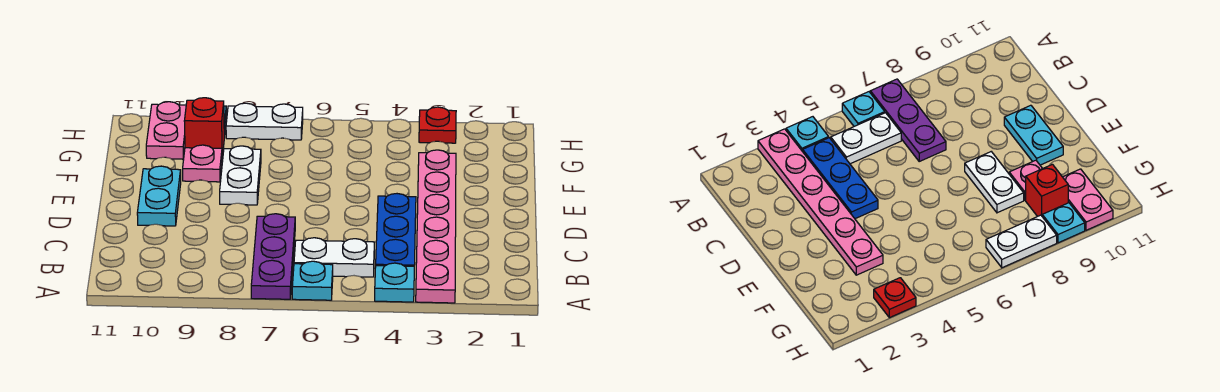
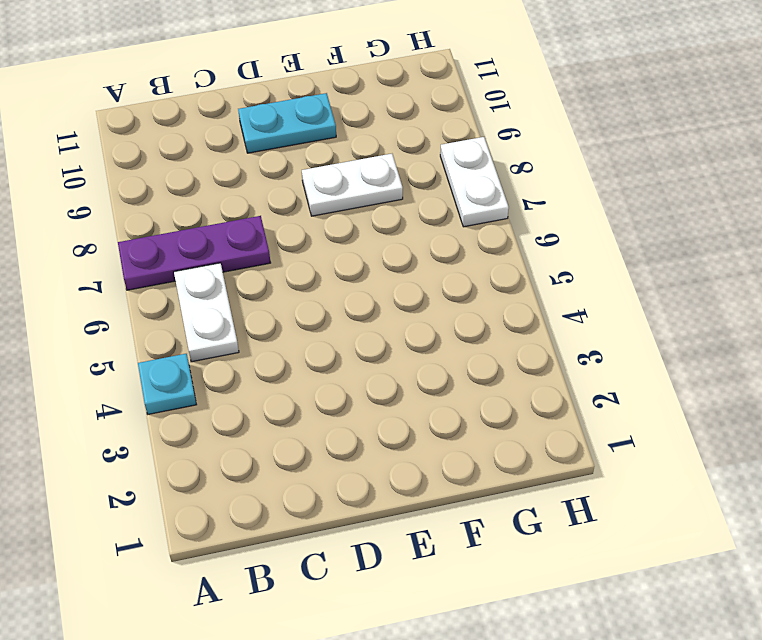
none -> pink plate A3:F3 level 1
none -> cyan plate A6 level 1
none -> blue plate B4:D4 level 1

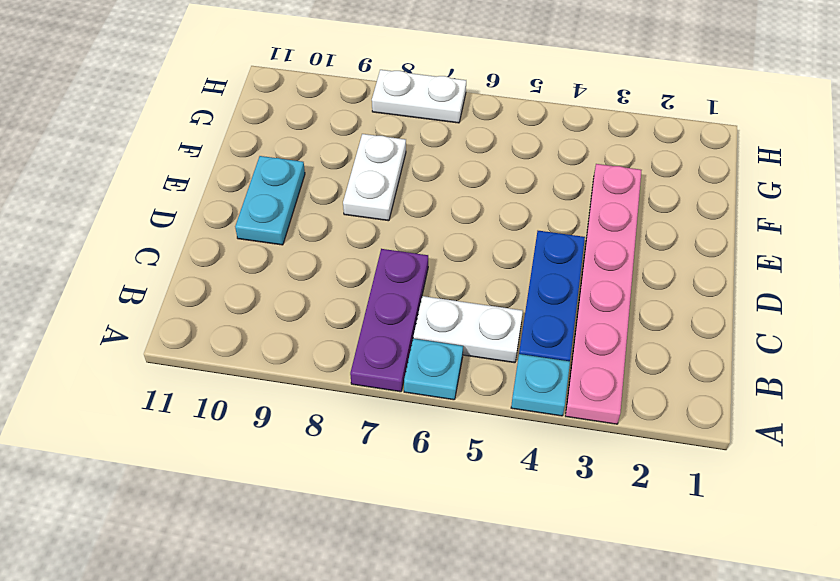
none -> pink plate F9 level 1
none -> red brick G9 level 1
none -> pink plate G10:H10 level 1

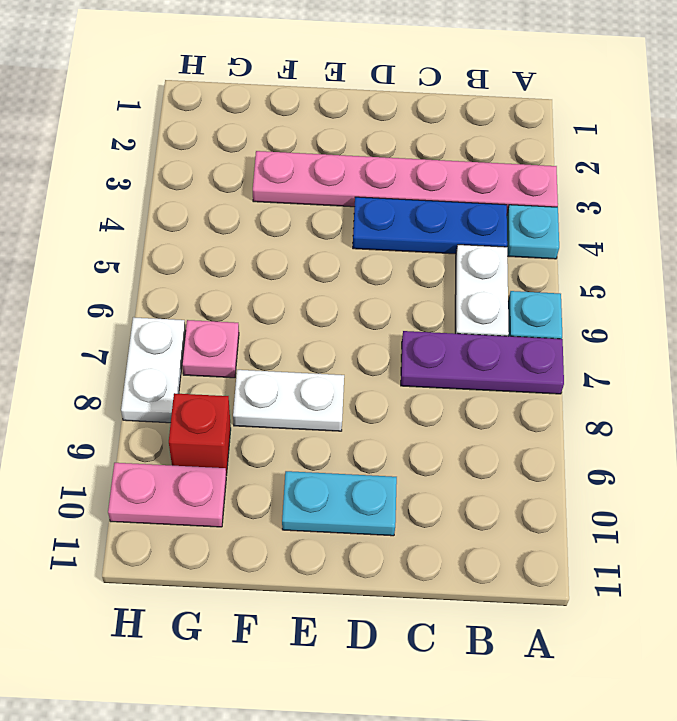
pink plate G7 level 1 -> pink plate F9 level 1
none -> red plate H3 level 1
none -> cyan plate H9 level 1

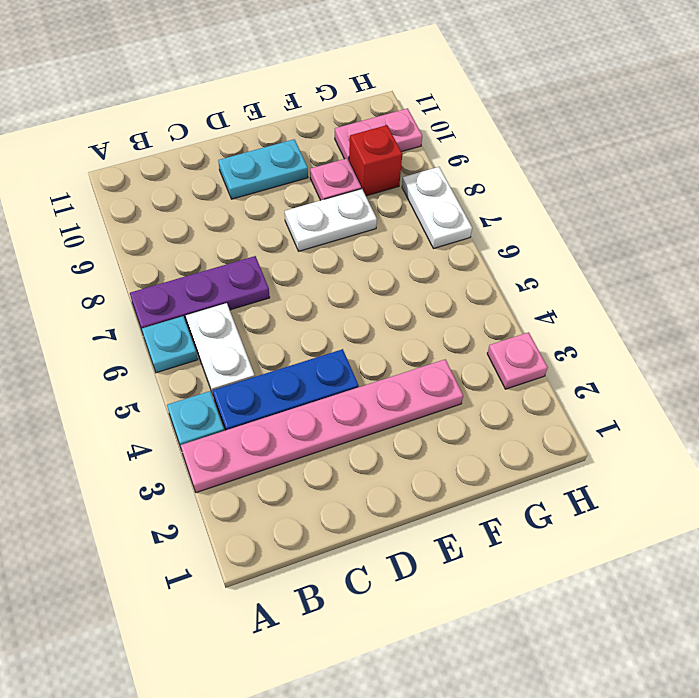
pink plate H3 level 1 -> red plate H3 level 1
none -> cyan plate H9 level 1

